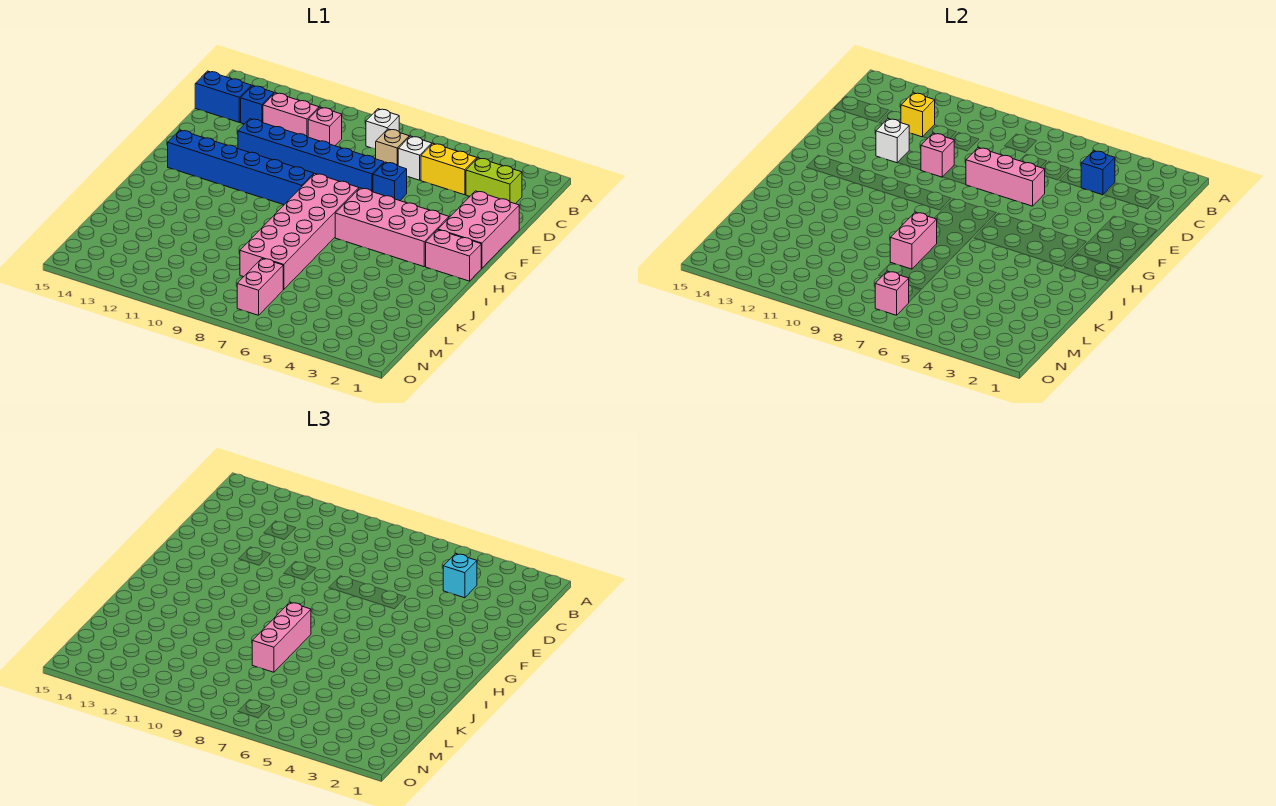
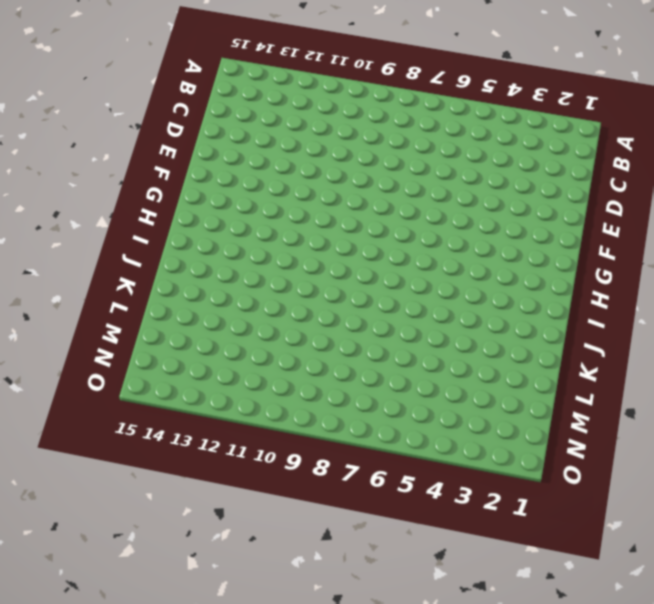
none -> white brick B8 level 1
none -> lime brick C2:C3 level 1
none -> yellow brick C4:C5 level 1

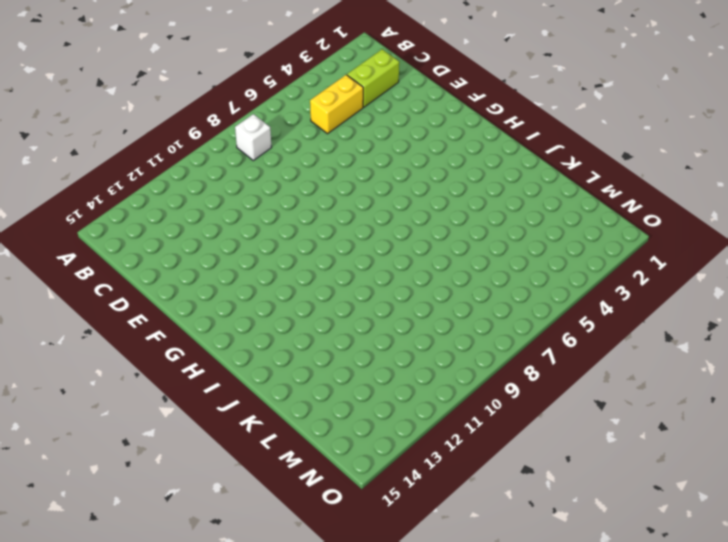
none -> white brick C6 level 1
none -> tan brick C7 level 1
none -> pink brick C10 level 1

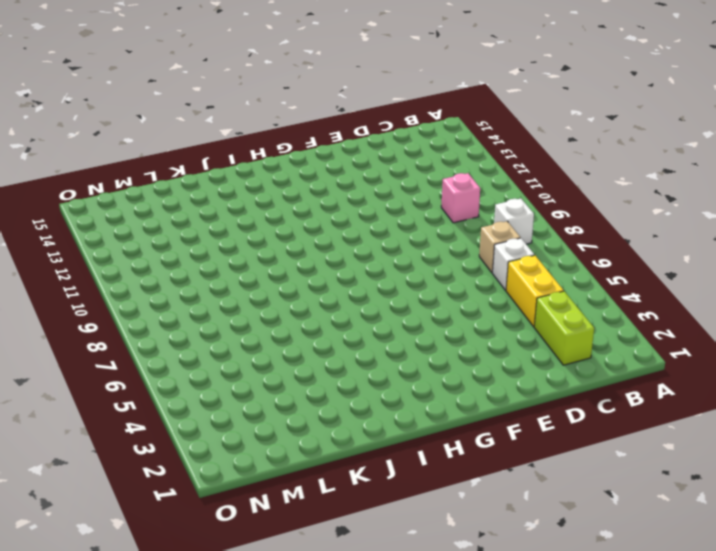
none -> pink brick C11:C12 level 1
none -> blue brick C13 level 1
none -> blue brick C14:C15 level 1

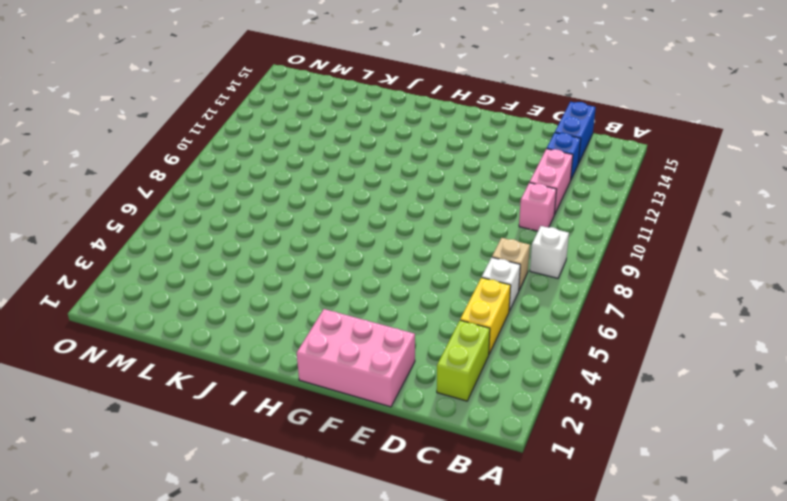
none -> blue brick E6 level 1
none -> blue brick E7:E12 level 1
none -> pink brick G3:H6 level 1

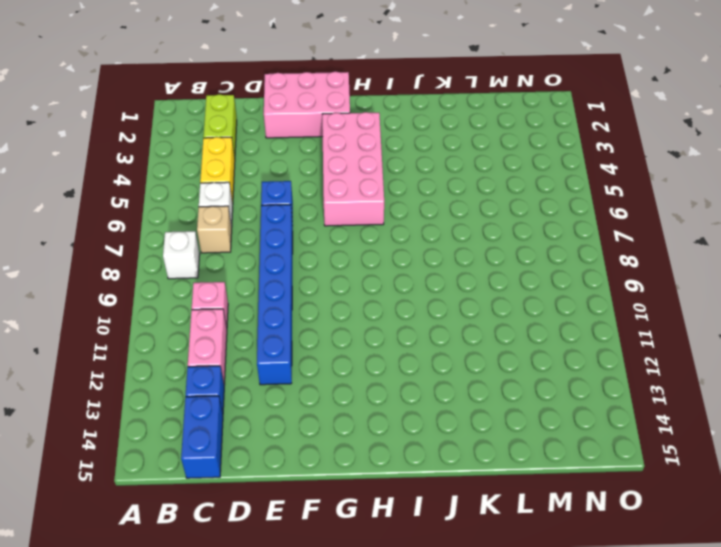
none -> pink brick G7:L8 level 1
none -> blue brick G9:G14 level 1
none -> pink brick H1:H2 level 1

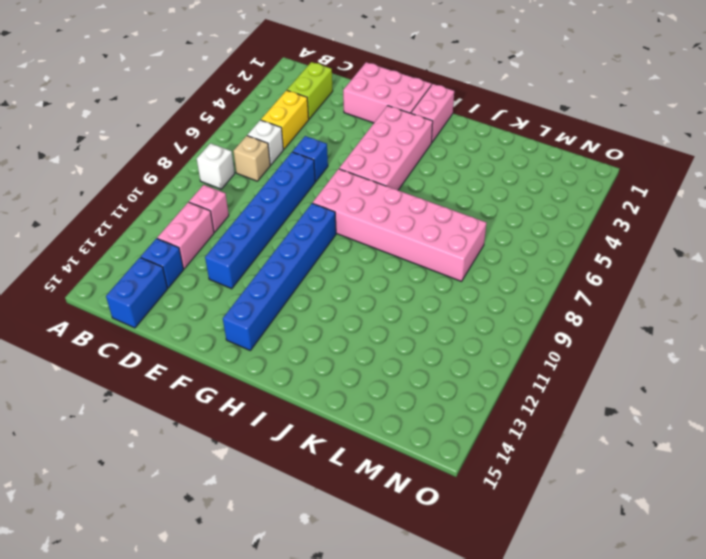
none -> pink brick M7:N7 level 1
none -> blue brick C4 level 2
none -> yellow brick C12 level 2

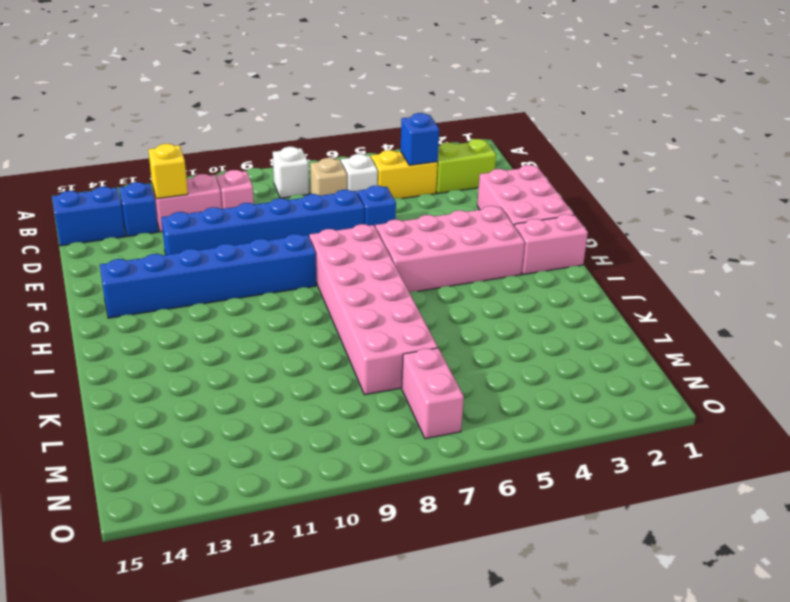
none -> pink brick E6:E8 level 2
none -> pink brick E10 level 2
none -> white brick E12 level 2

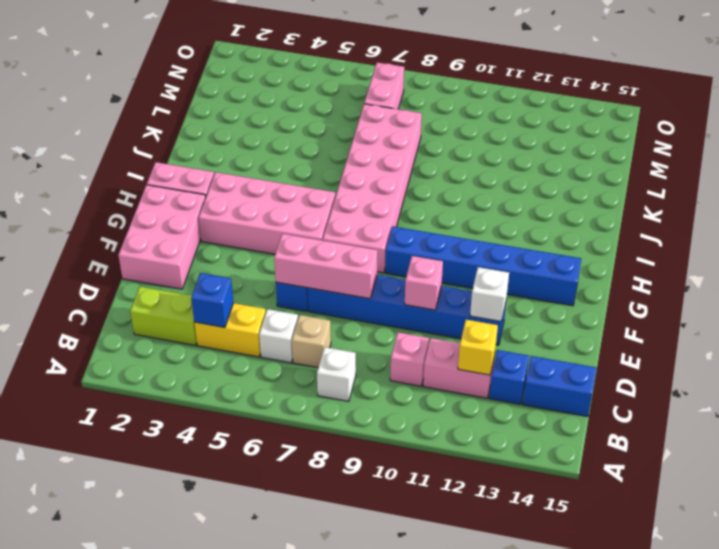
none -> pink brick J8:K8 level 2
none -> pink brick N7 level 2
none -> cyan brick C4 level 3

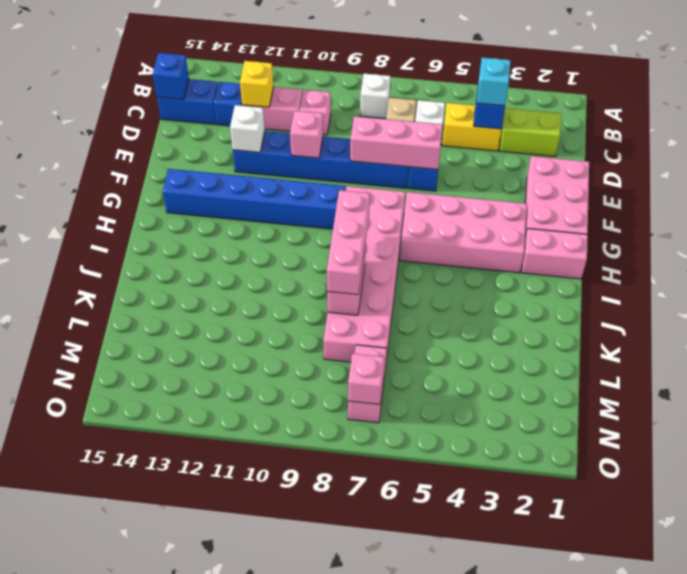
blue brick C15 level 2 -> none

